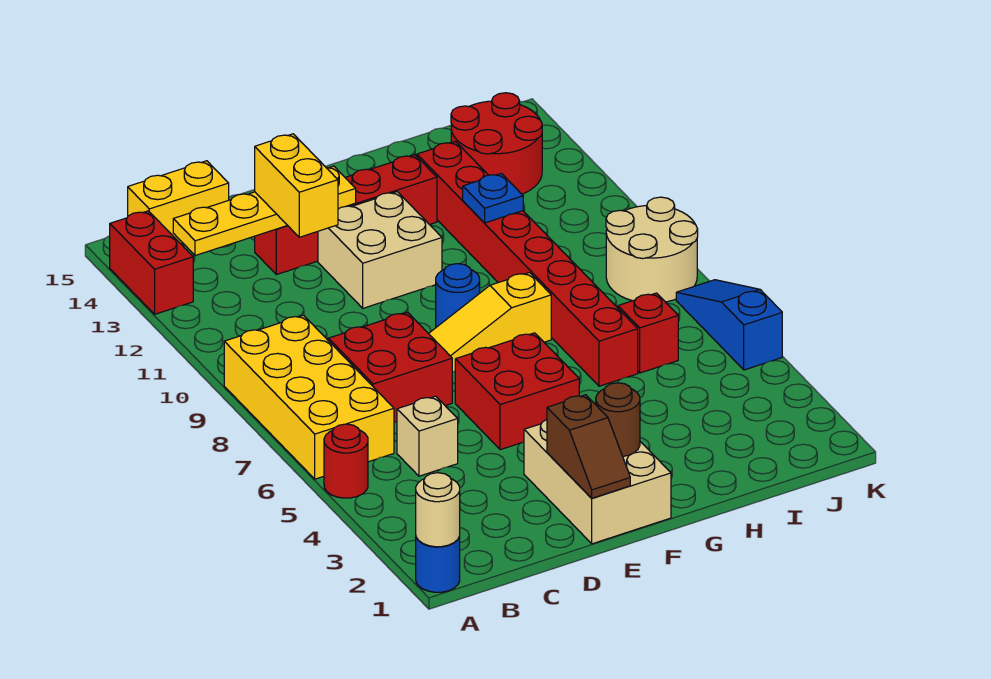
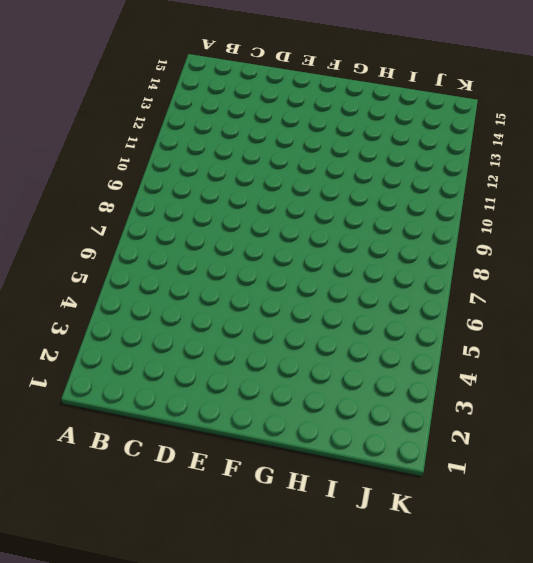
none -> blue round brick A1 level 1
none -> red round brick A5 level 1
none -> yellow brick A6:B9 level 1

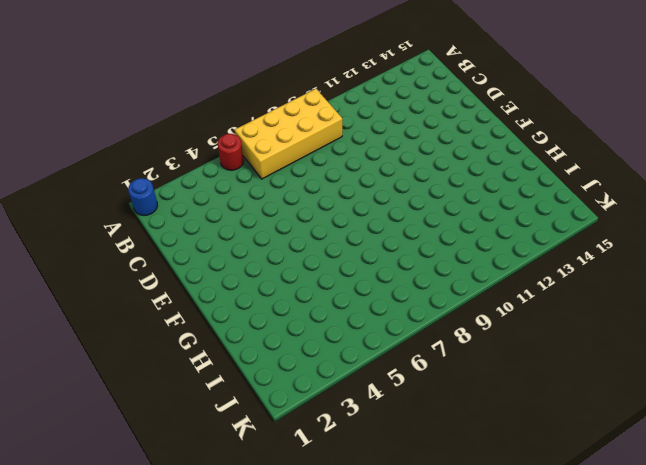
none -> red brick A13:A14 level 1
none -> yellow brick B15:C15 level 1
none -> tan brick C5 level 1

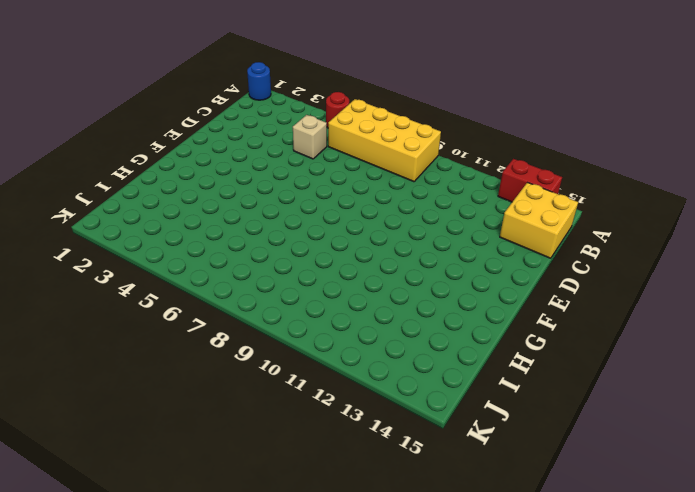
yellow brick B14:C15 level 1 -> yellow brick B15:C15 level 1
none -> red brick C7:D8 level 1
none -> red brick D13:G13 level 1
none -> tan brick E1:F3 level 1

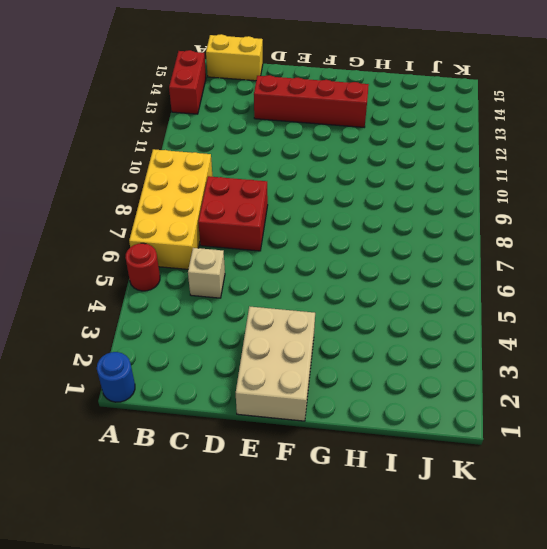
none -> red brick E5:F6 level 1
none -> yellow slope E8:G8 level 1 top G
none -> tan brick E11:F12 level 1

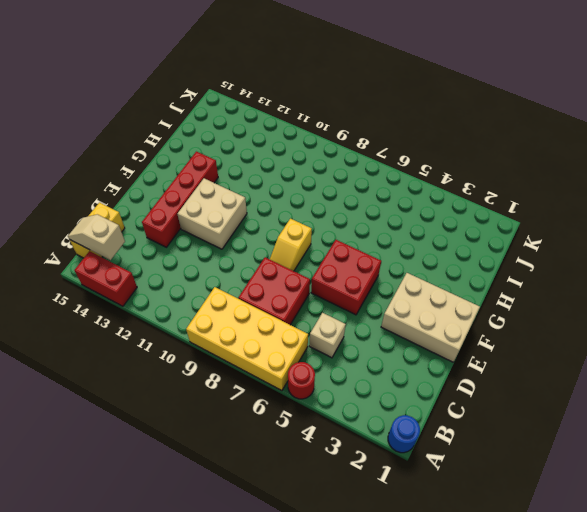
tan slope B14:B15 level 2 top 14 -> none
yellow slope E8:F8 level 1 top F -> yellow slope E8:G8 level 1 top G
none -> blue round brick F9 level 1
none -> red brick H6:H13 level 1
none -> red brick I6 level 1

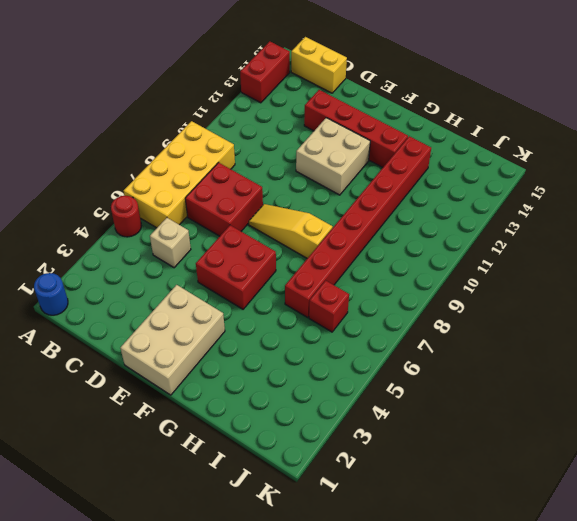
none -> blue round brick F9 level 1
none -> red round brick I13:J14 level 1
none -> tan round brick J8:K9 level 1

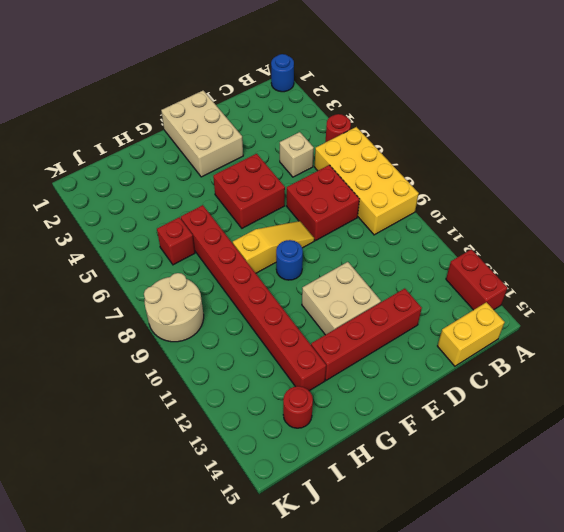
red round brick I14 level 1 -> red round brick I13:J14 level 1
none -> blue slope K5:K7 level 1 top 5
none -> tan round brick A1 level 2
none -> yellow plate B13:E13 level 2

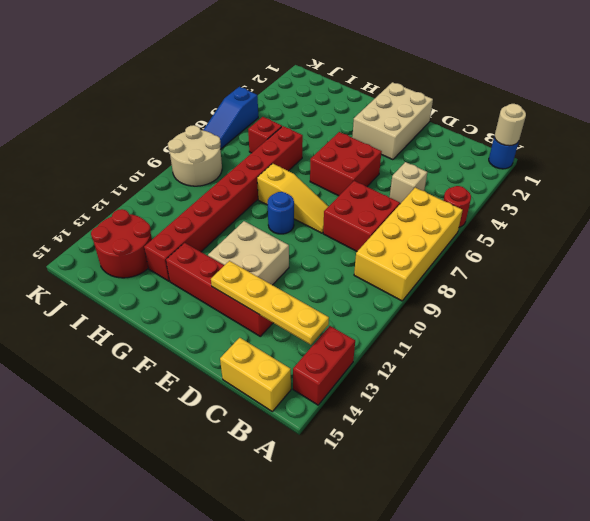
none -> brown slope E1:E2 level 2 top 2
none -> brown round brick F2 level 2
none -> blue plate H11 level 2

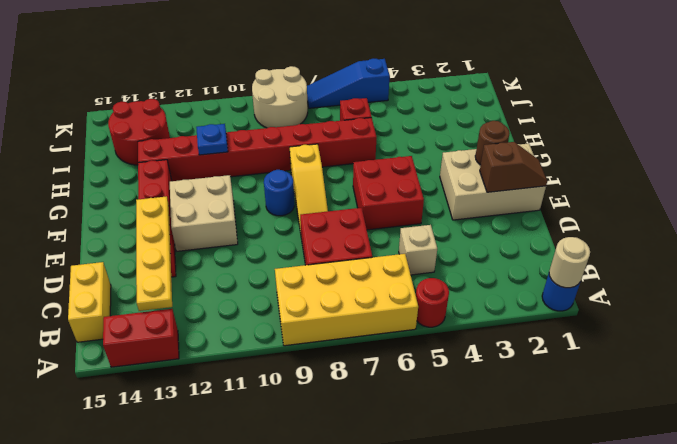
none -> yellow brick D12:D13 level 3

